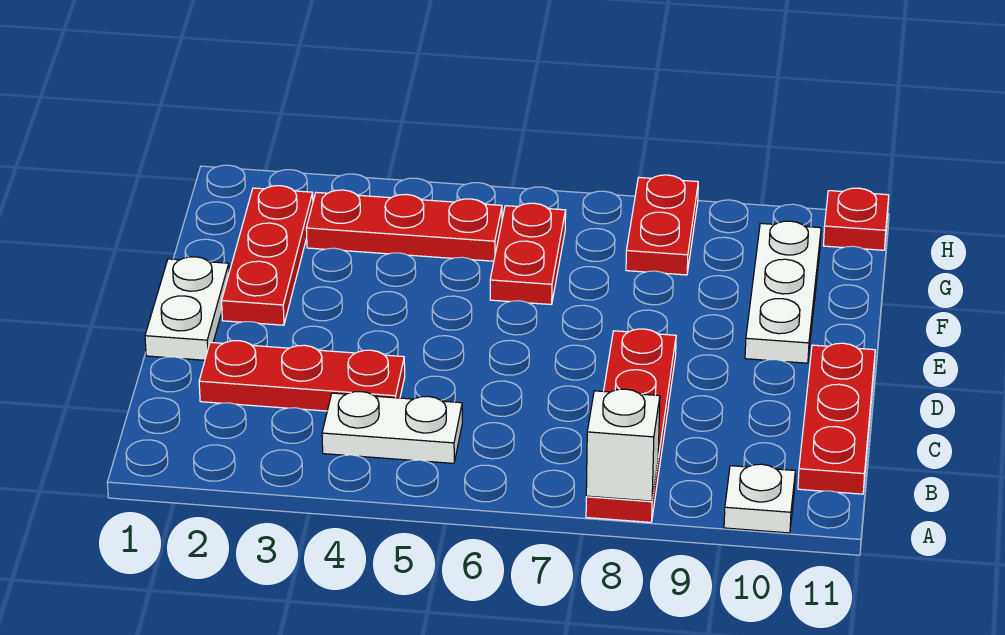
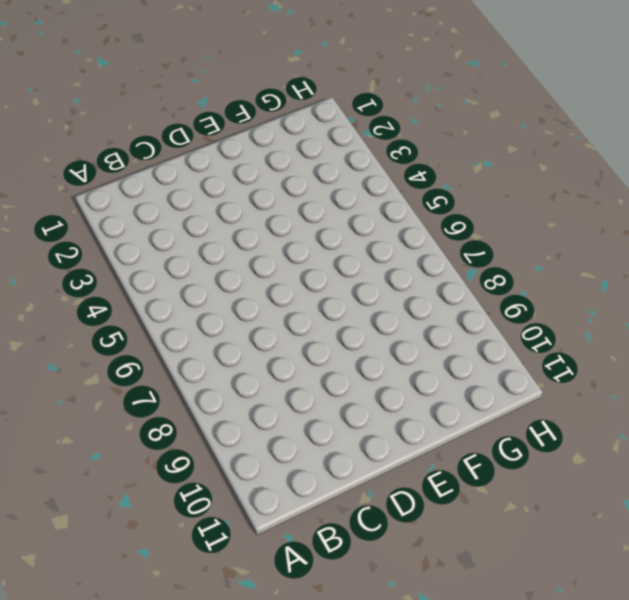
none -> red plate A8:D8 level 1
none -> white plate A10 level 1
none -> white plate B4:B5 level 1

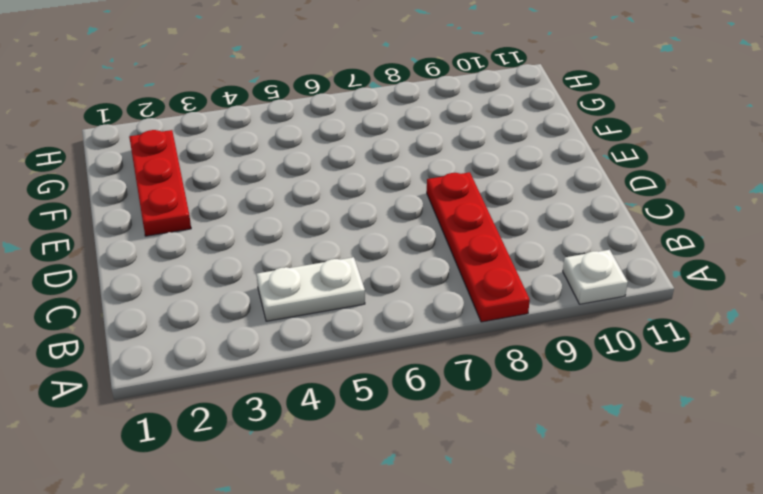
none -> red plate B11:D11 level 1
none -> red plate C2:C4 level 1
none -> white plate D1:E1 level 1

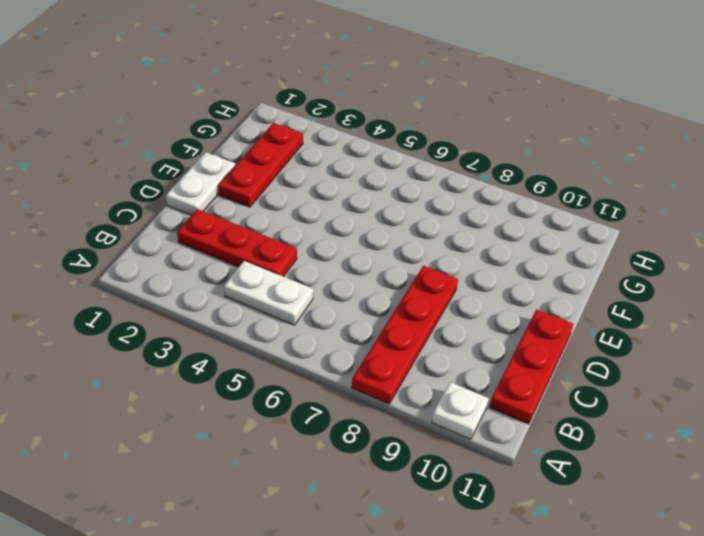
none -> white plate E10:G10 level 1
none -> red plate F6:G6 level 1
none -> red plate G3:G5 level 1

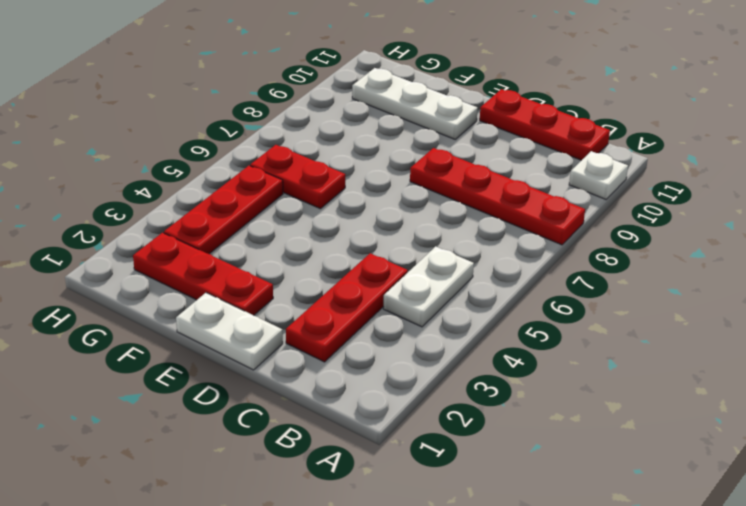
none -> red plate G8:H8 level 1
none -> red plate H11 level 1
none -> white brick A8 level 2

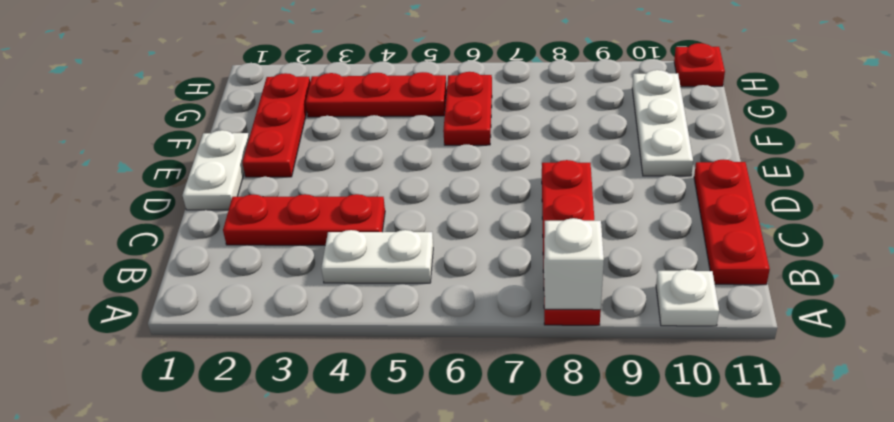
none -> red plate G8:H8 level 1

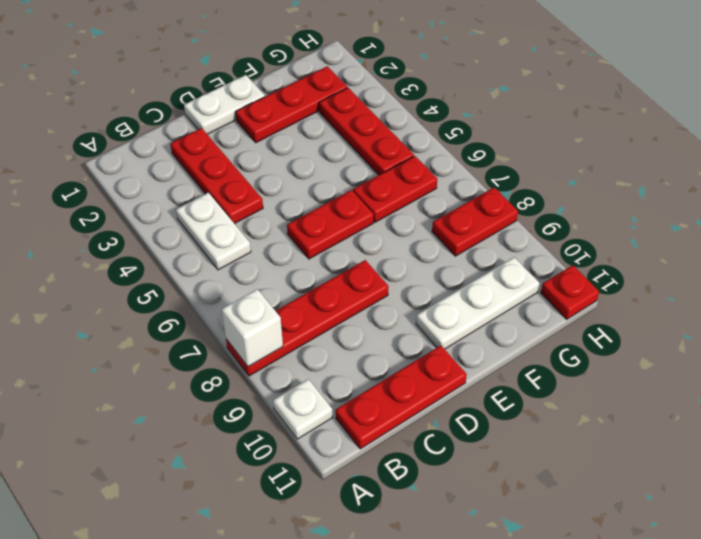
red plate D6:E6 level 1 -> none

